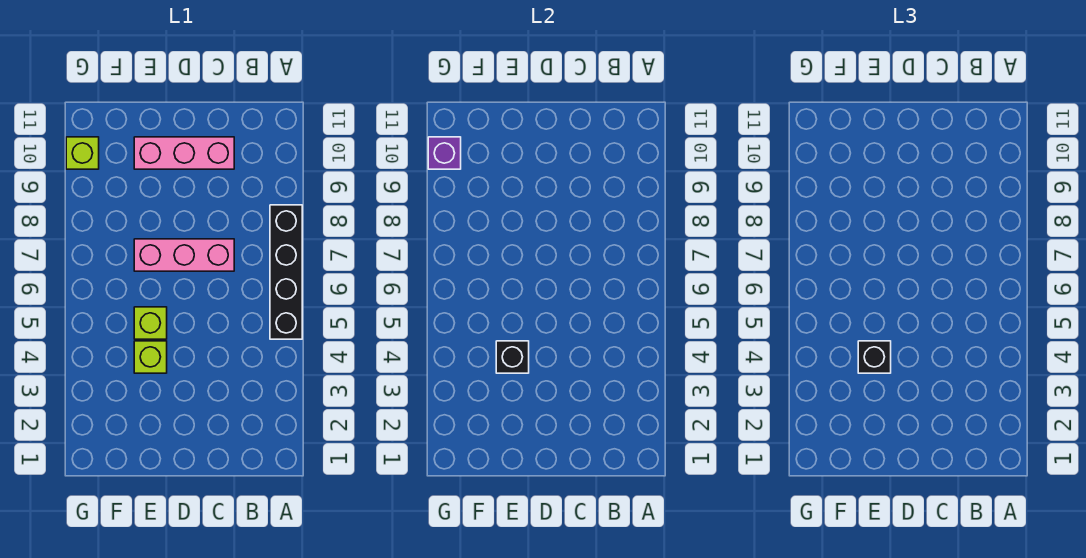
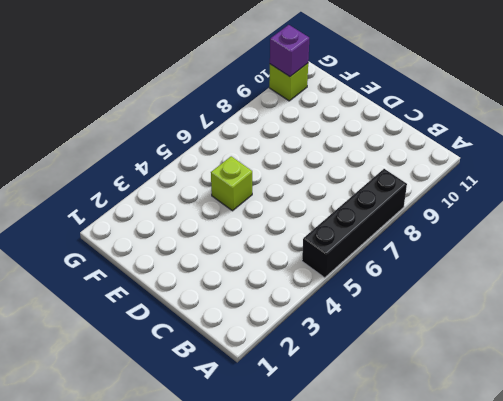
none -> pink brick C7:E7 level 1
none -> pink brick C10:E10 level 1

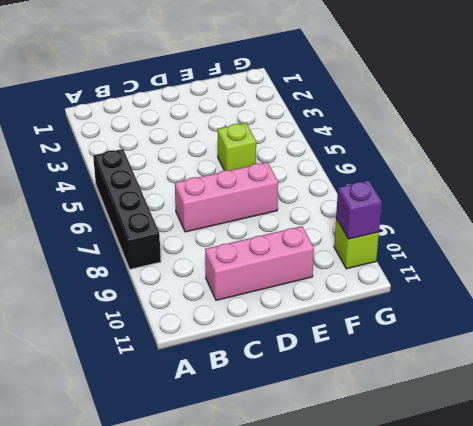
none -> lime brick E4 level 1
none -> black brick E4 level 2

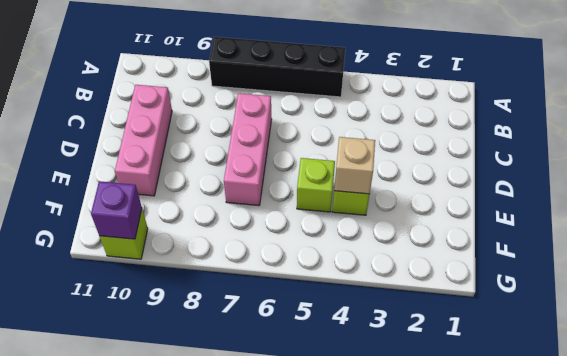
tan brick E4 level 2 -> black brick E4 level 2
none -> black brick E4 level 3

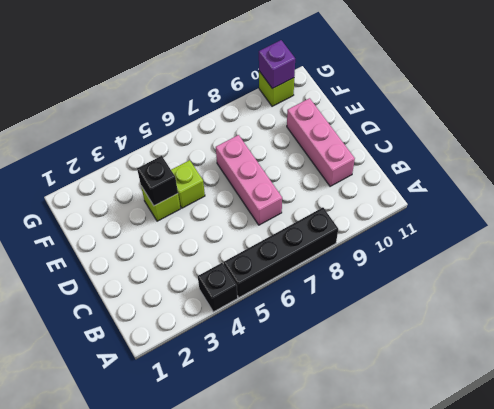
black brick A4 level 1 -> black brick E4 level 3

